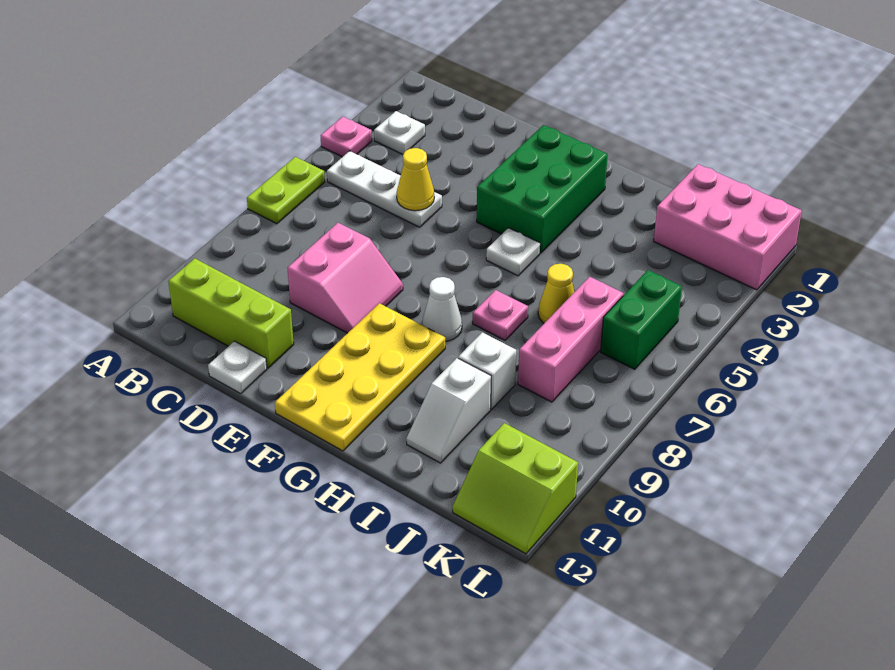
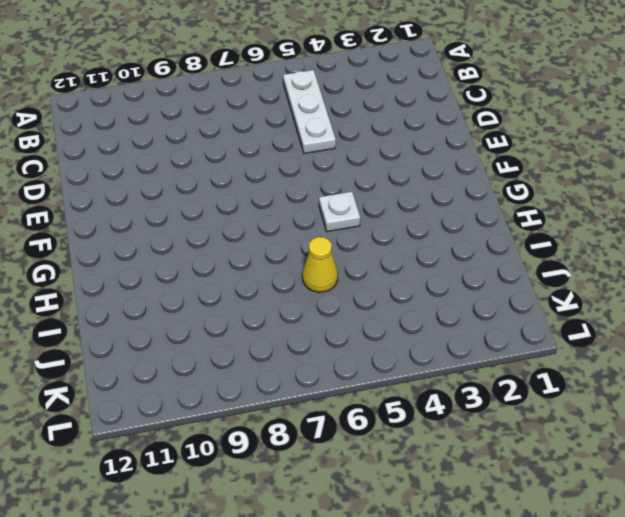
none -> pink plate A4 level 1
none -> lime plate A6:A7 level 1
none -> white plate B3 level 1

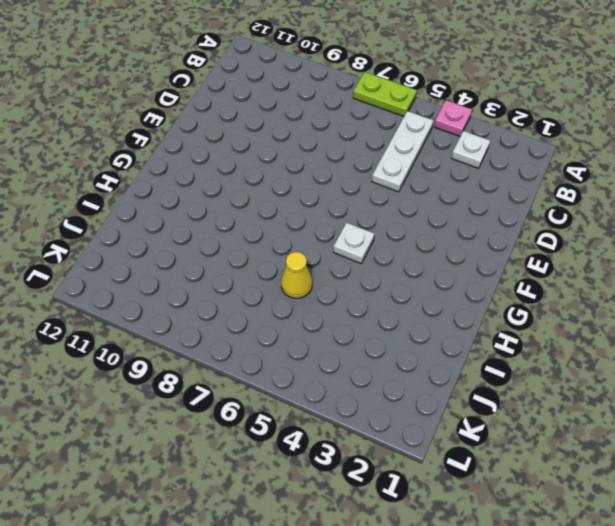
none -> lime brick B11:D11 level 1
none -> pink slope D8:E9 level 1 top D
none -> white plate D12 level 1

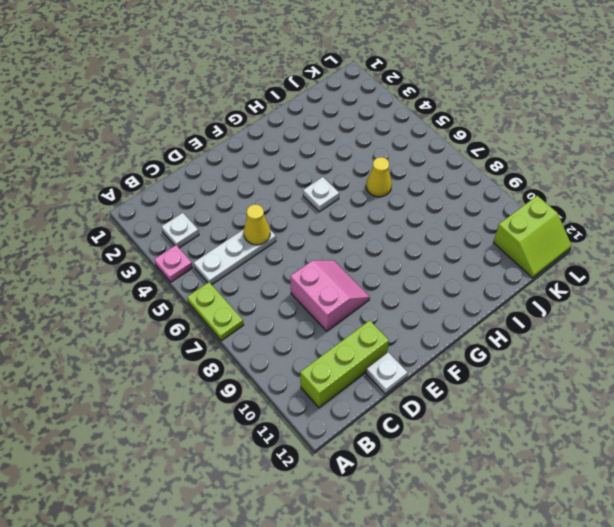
none -> green brick F2:G4 level 1
none -> yellow plate F9:G12 level 1
none -> white cone G8 level 1

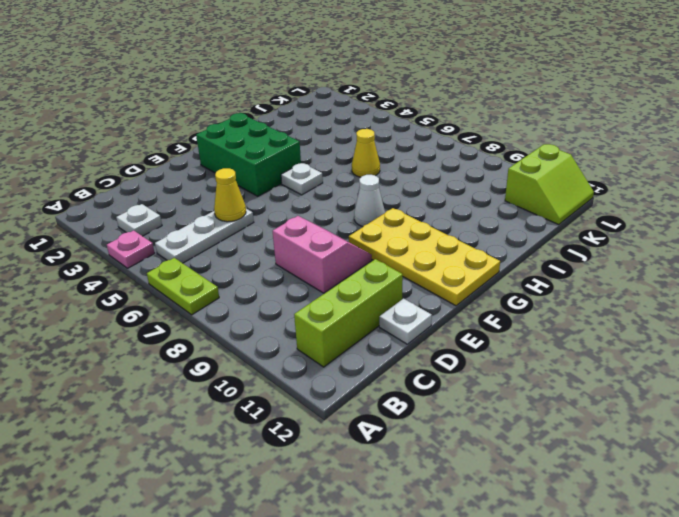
none -> pink plate H7 level 1
none -> white brick I9 level 1
none -> white slope I10:I11 level 1 top 10

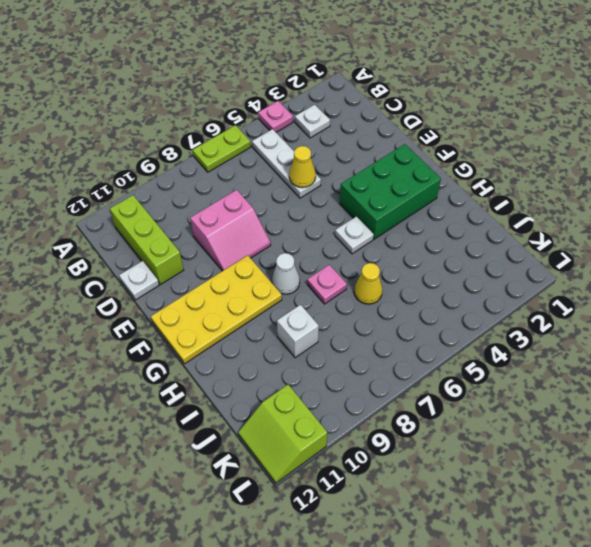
none -> white slope I10:I11 level 1 top 10
none -> pink brick J1:L2 level 1
none -> pink brick J6:J8 level 1

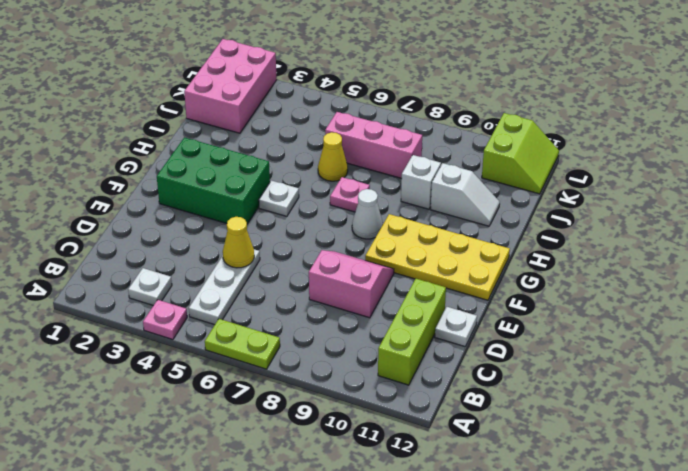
none -> green brick K5:K6 level 1

